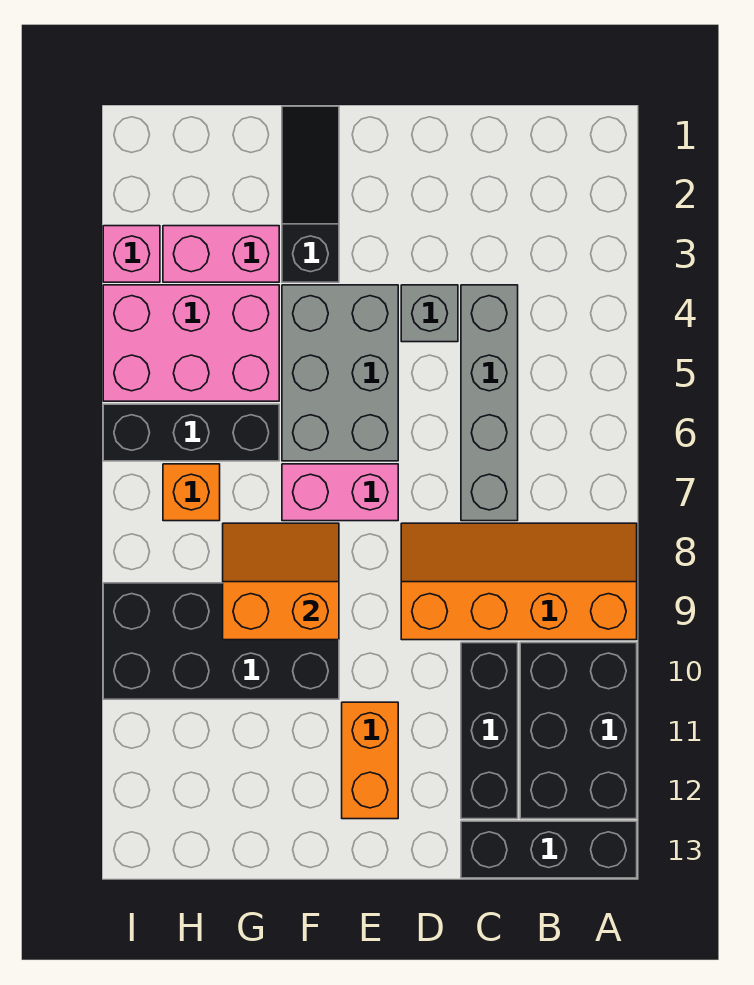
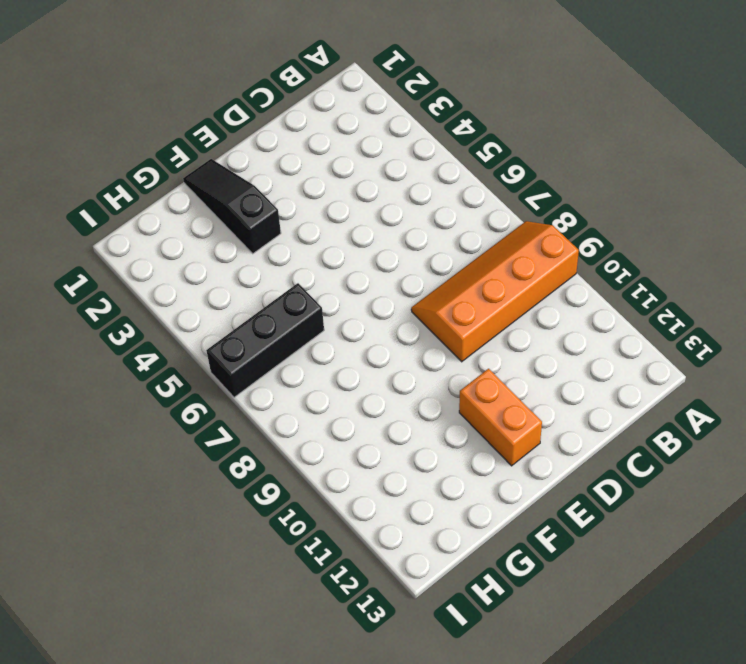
none -> black brick A10:B12 level 1
none -> black brick A13:C13 level 1
none -> grey brick C4:C7 level 1

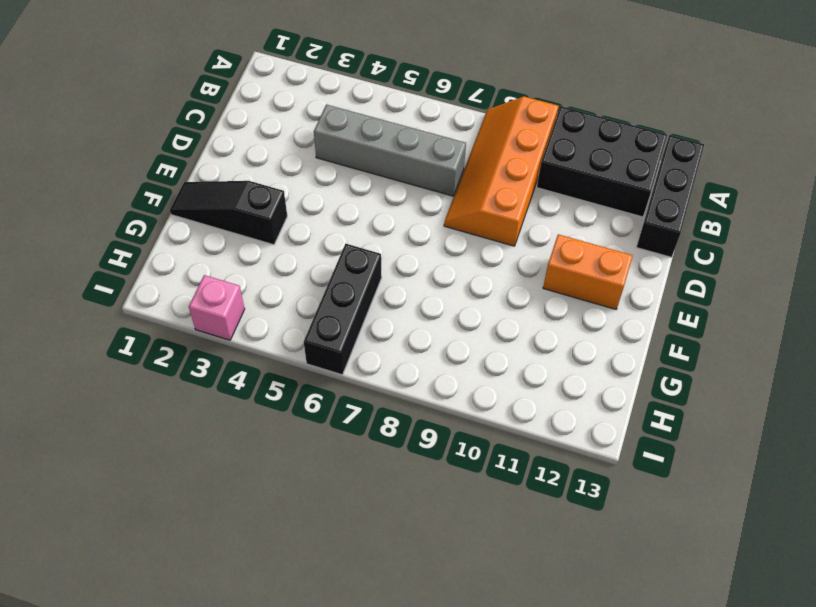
none -> black brick C10:C12 level 1
none -> grey brick D4 level 1
none -> grey brick E4:F6 level 1

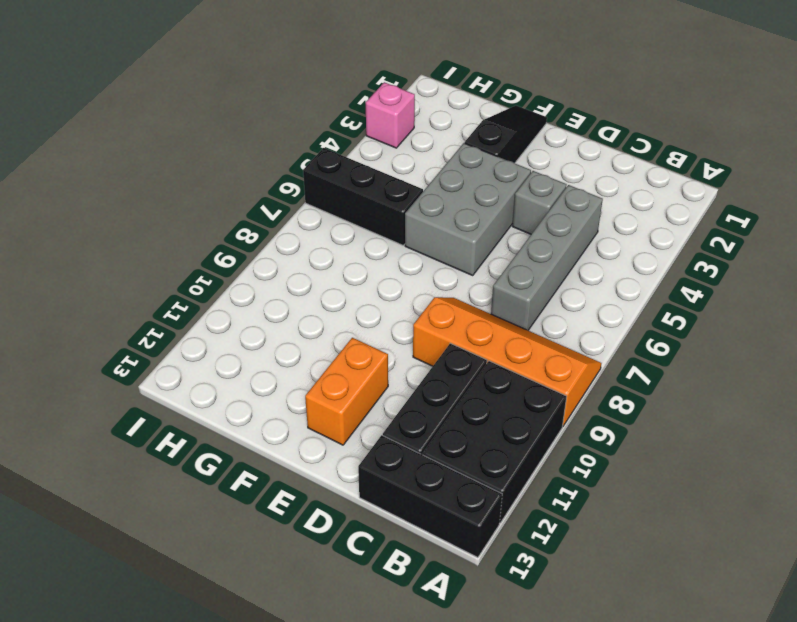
none -> pink brick E7:F7 level 1
none -> black brick F9:I10 level 1
none -> pink brick G3:H3 level 1

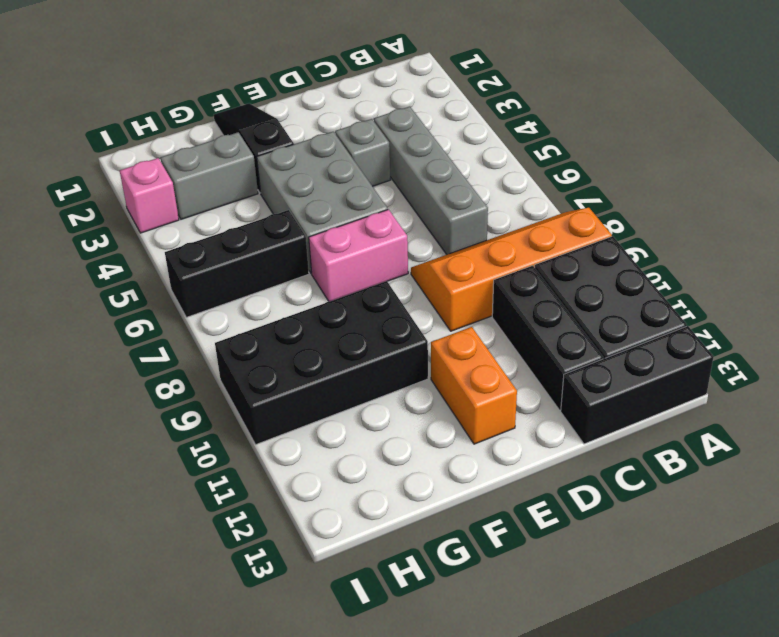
grey brick G3:H3 level 1 -> pink brick G3:H3 level 1
none -> pink brick G4:I5 level 1
none -> orange brick H7 level 1
none -> orange slope F8:G9 level 2 top 9

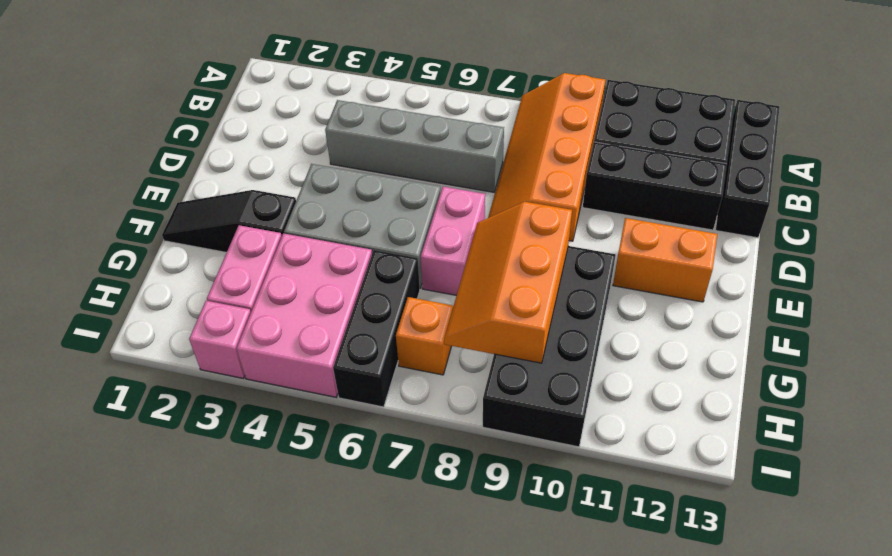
orange slope F8:H9 level 2 top 9 -> orange slope F8:G9 level 2 top 9
none -> grey brick D4 level 1

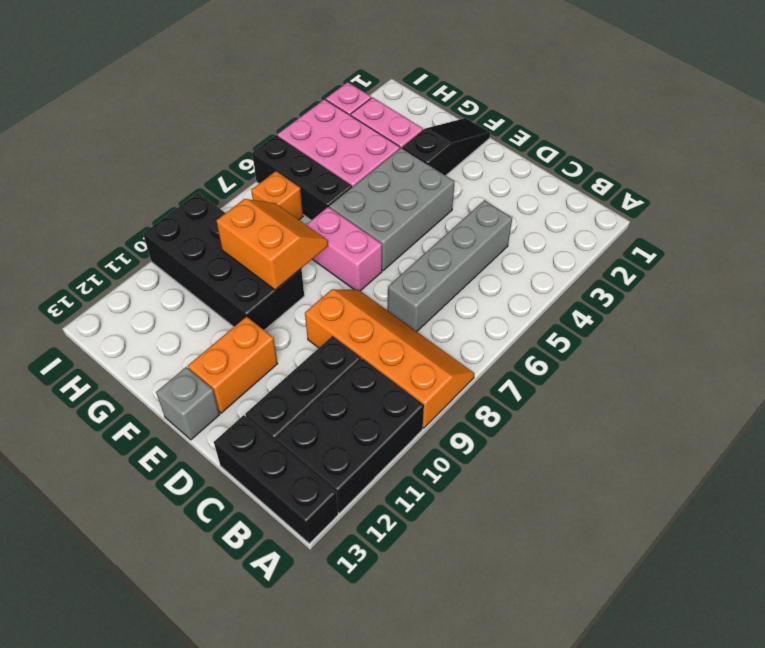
grey brick E13 level 1 -> grey brick D4 level 1

